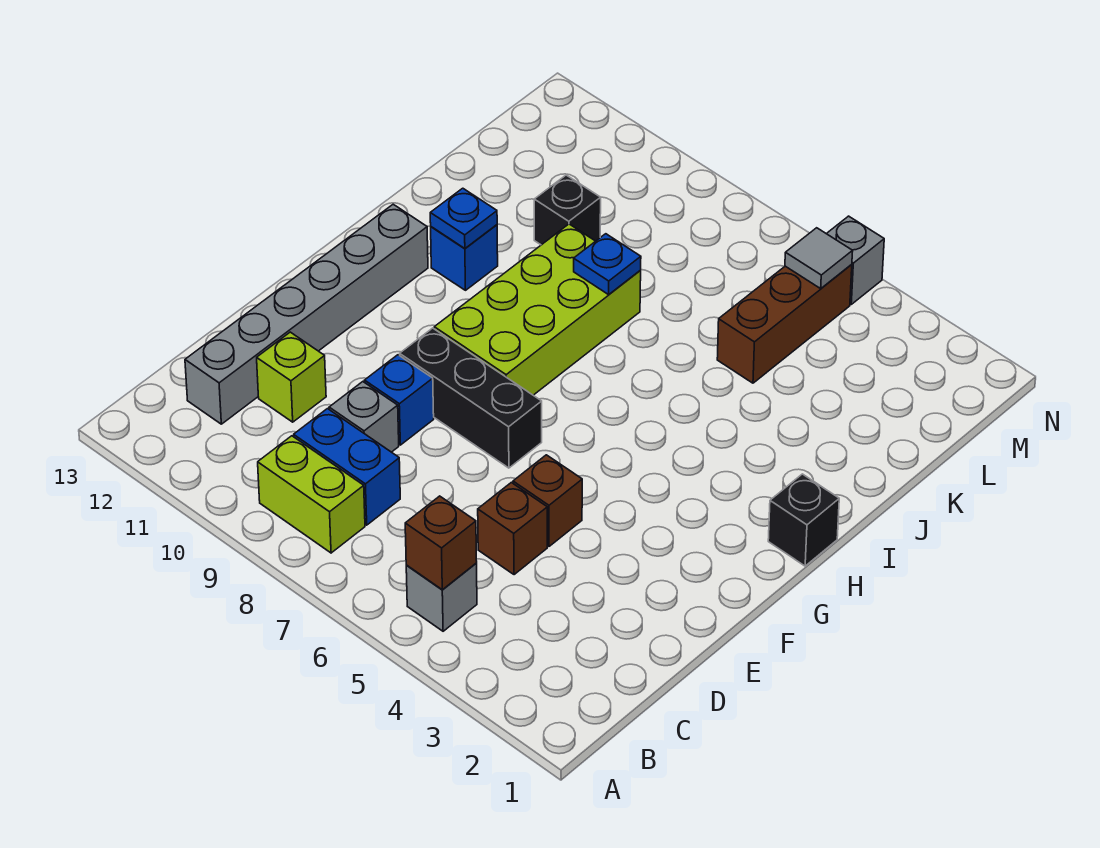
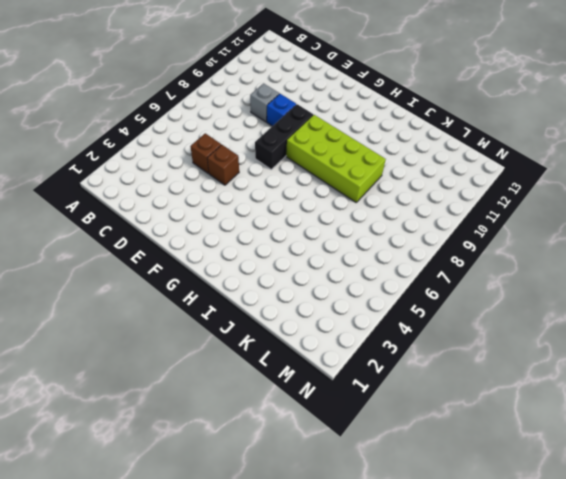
none -> grey brick B5 level 1
none -> lime brick B8:B9 level 1
none -> blue brick C8:C9 level 1

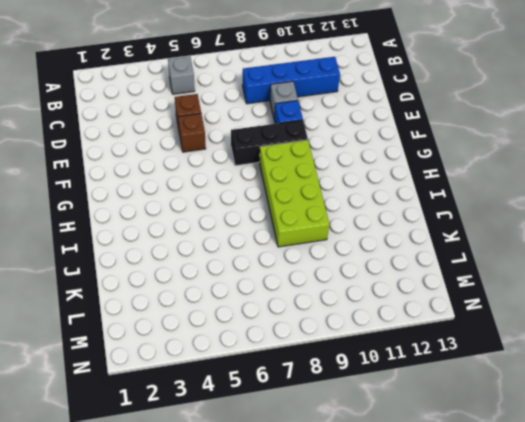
blue brick C8:C11 level 1 -> blue brick C8:C9 level 1
none -> lime brick B8:B9 level 1
none -> grey brick C12:H12 level 1
none -> lime brick D11 level 1

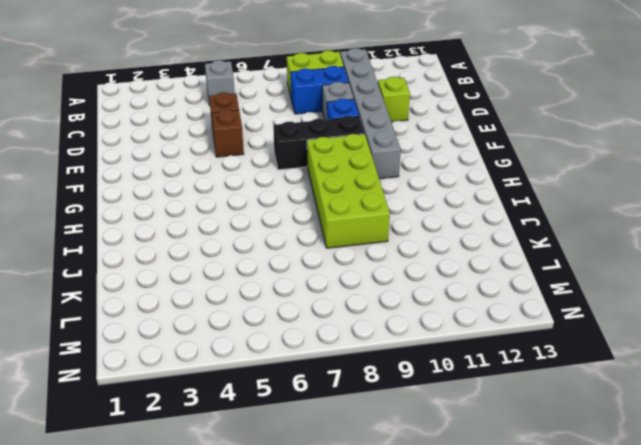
grey brick B10:G10 level 1 -> grey brick C12:H12 level 1
none -> black brick H1 level 1
none -> blue brick I11 level 1
none -> brown brick K5:M5 level 1

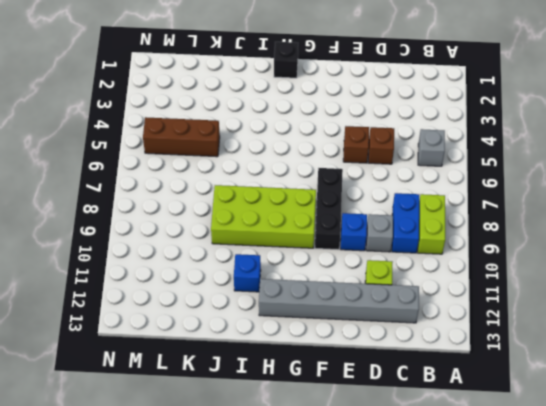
none -> black brick K10 level 1
none -> grey brick N5 level 1
none -> brown brick B5 level 2

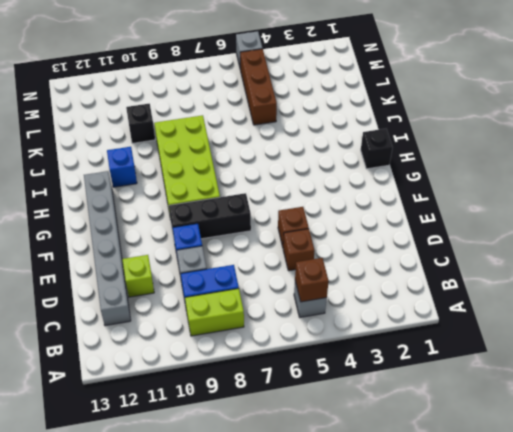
none -> blue plate I11 level 2
none -> blue plate J8 level 2
none -> grey tile M5 level 2

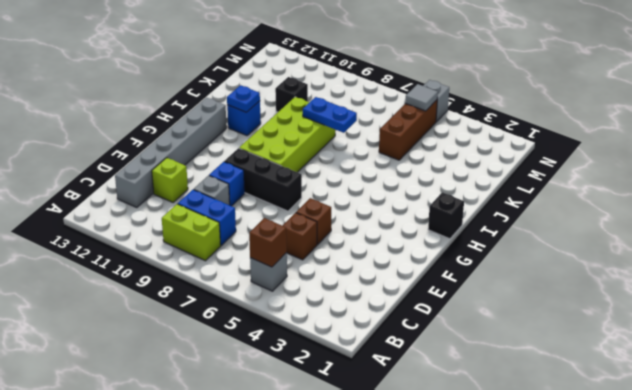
blue plate J7:J8 level 2 -> blue plate J8 level 2

